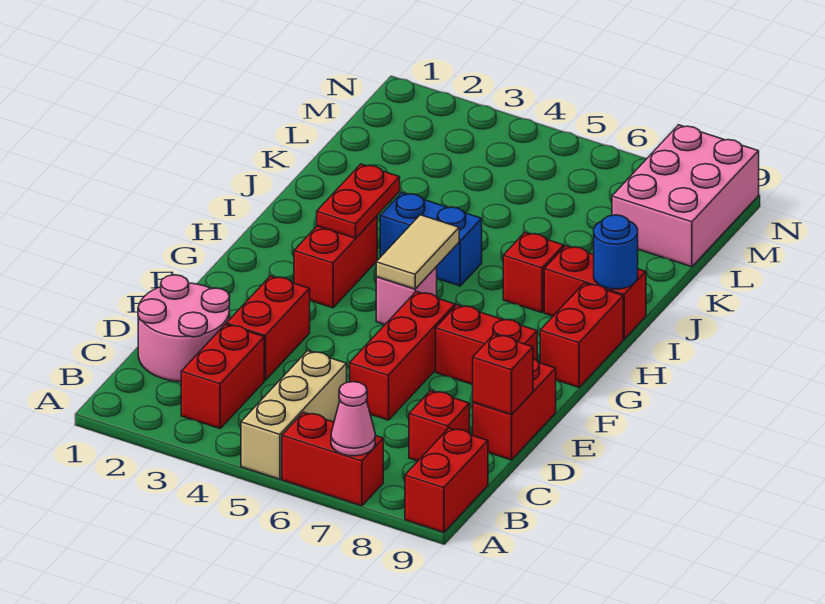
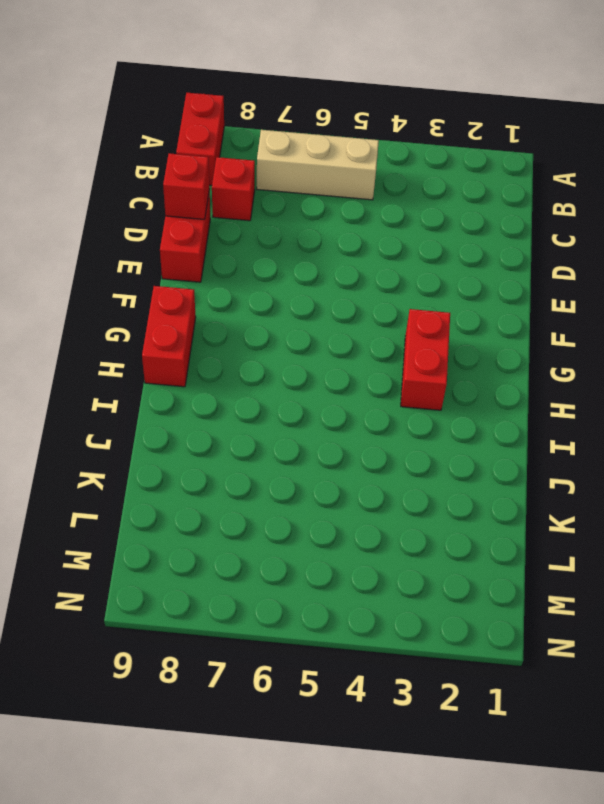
tan brick B5:B7 level 1 -> tan brick A5:C5 level 1
none -> red brick A6:A7 level 1
none -> red brick B3:C3 level 1
none -> pink round brick C1:D2 level 1

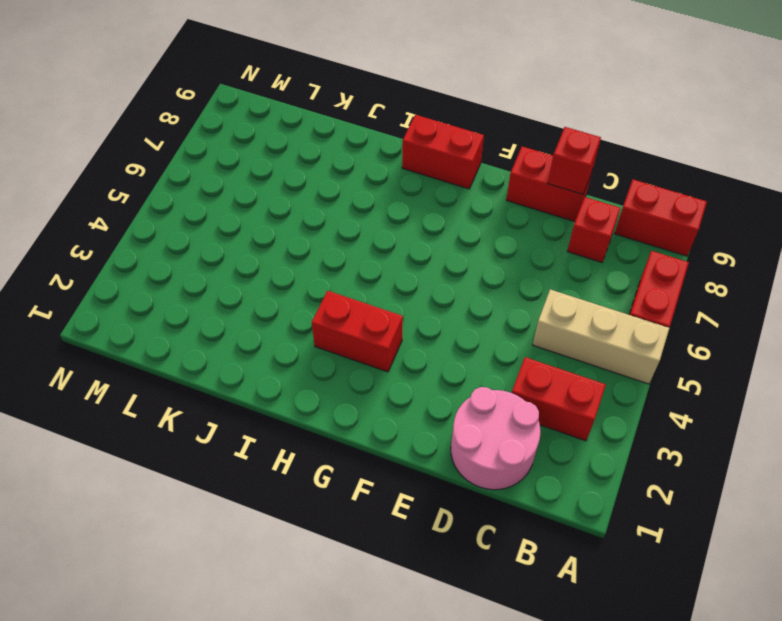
none -> red brick D3:E3 level 1
none -> red brick D6:F6 level 1
none -> red brick F7:F8 level 1

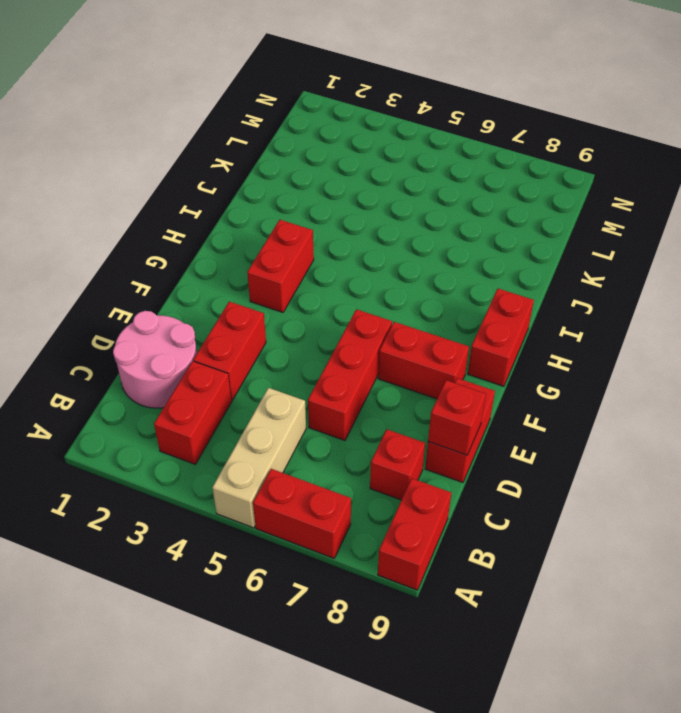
none -> pink brick G5 level 1
none -> blue brick I4:I5 level 1
none -> red brick I7 level 1

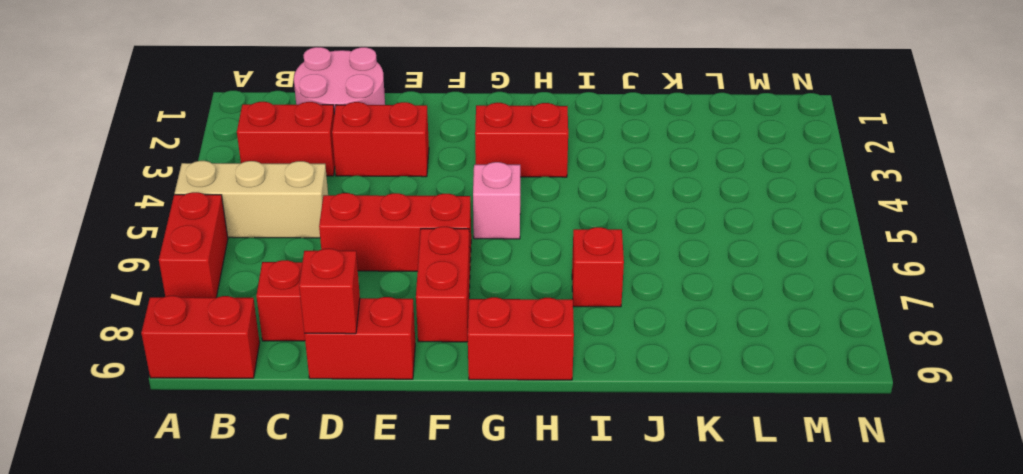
none -> blue brick I4:I5 level 1
none -> red brick I8:I9 level 1
none -> pink brick L8:N9 level 1

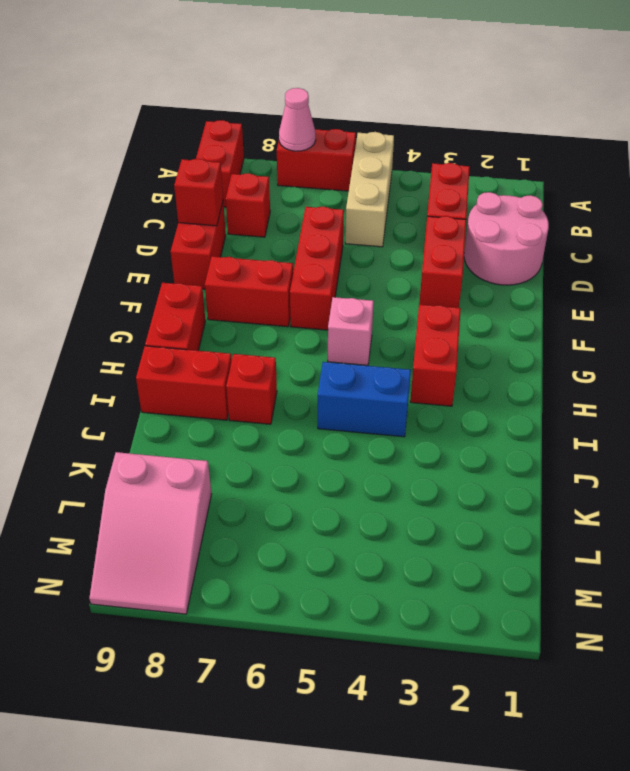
pink slope L8:N9 level 1 top L -> pink brick L8:N9 level 1
none -> tan tile G5:H5 level 2
none -> red plate H3:I3 level 2
none -> blue round brick I9 level 2

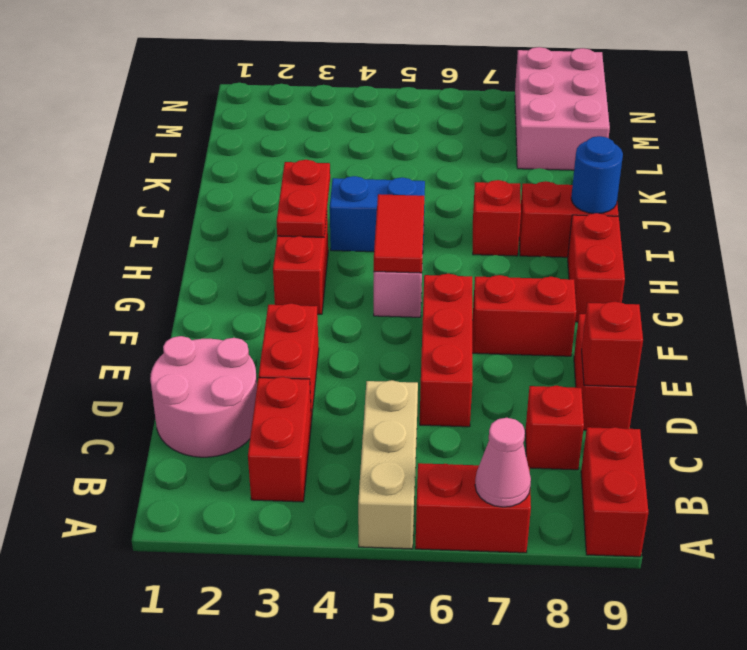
red tile G5:H5 level 2 -> tan tile G5:H5 level 2

